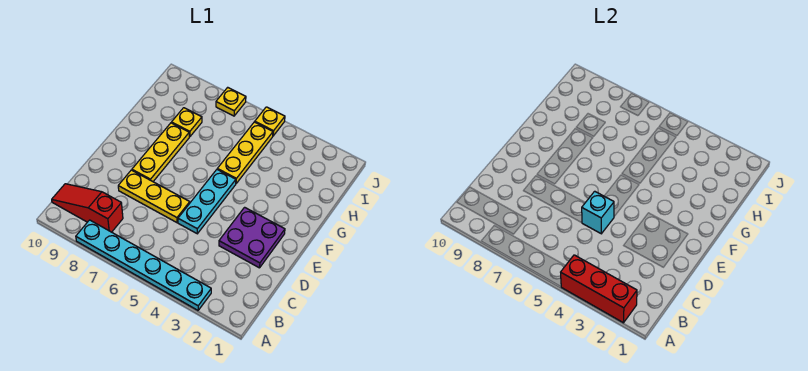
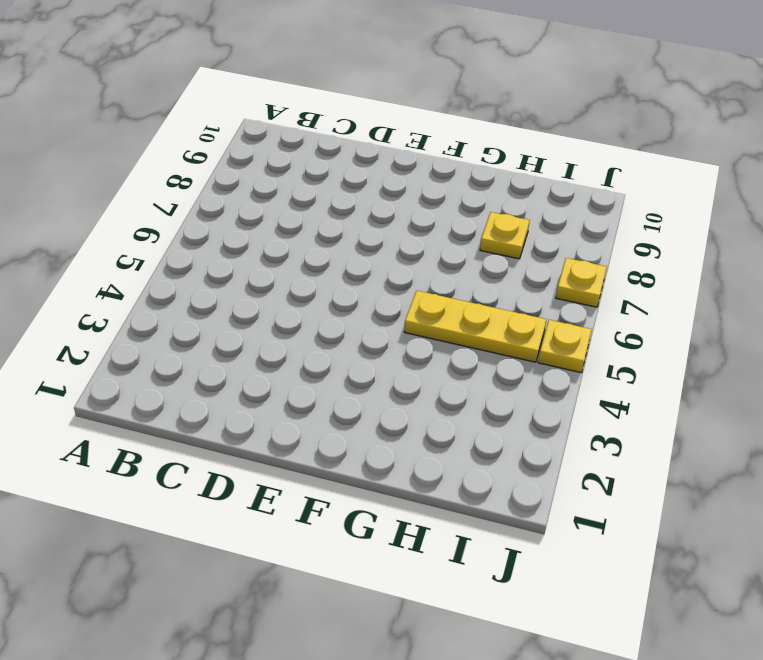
none -> cyan plate A3:A8 level 1
none -> red slope B8:B10 level 1 top 8
none -> purple plate D2:E3 level 1

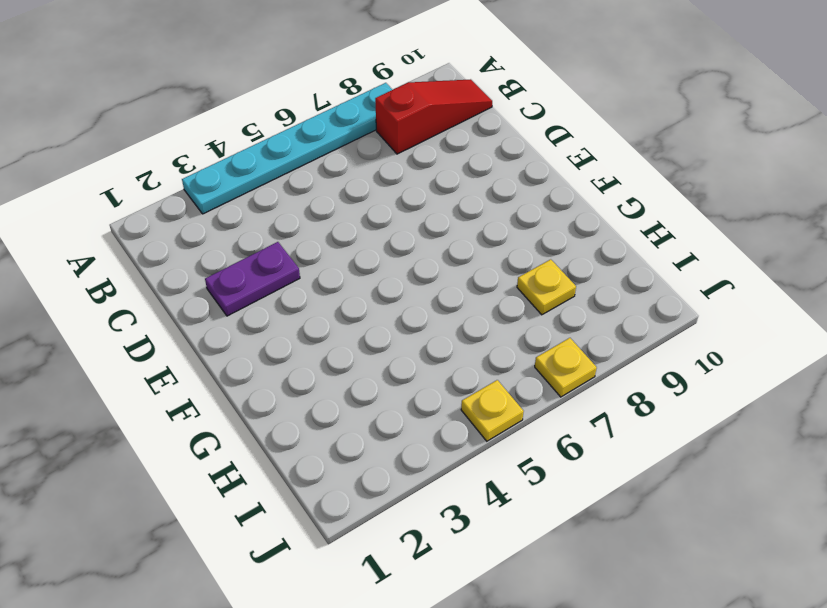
purple plate D2:D3 level 1 -> purple plate D2:E3 level 1
none -> cyan plate D5:F5 level 1
none -> yellow plate D6:D8 level 1
none -> yellow plate E8:G8 level 1

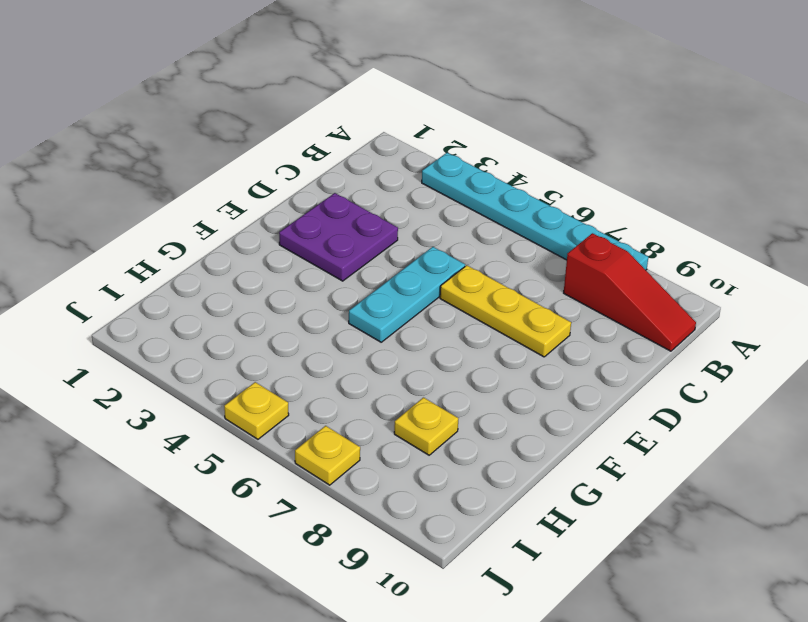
none -> yellow plate E8:G8 level 1
none -> yellow plate G5:I5 level 1
none -> red brick A2:A4 level 2

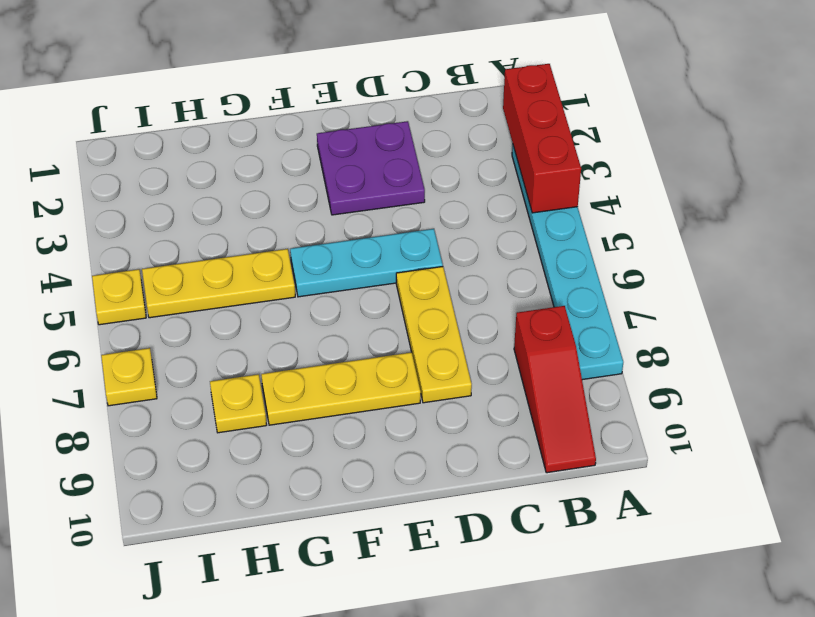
none -> cyan brick D5 level 2

